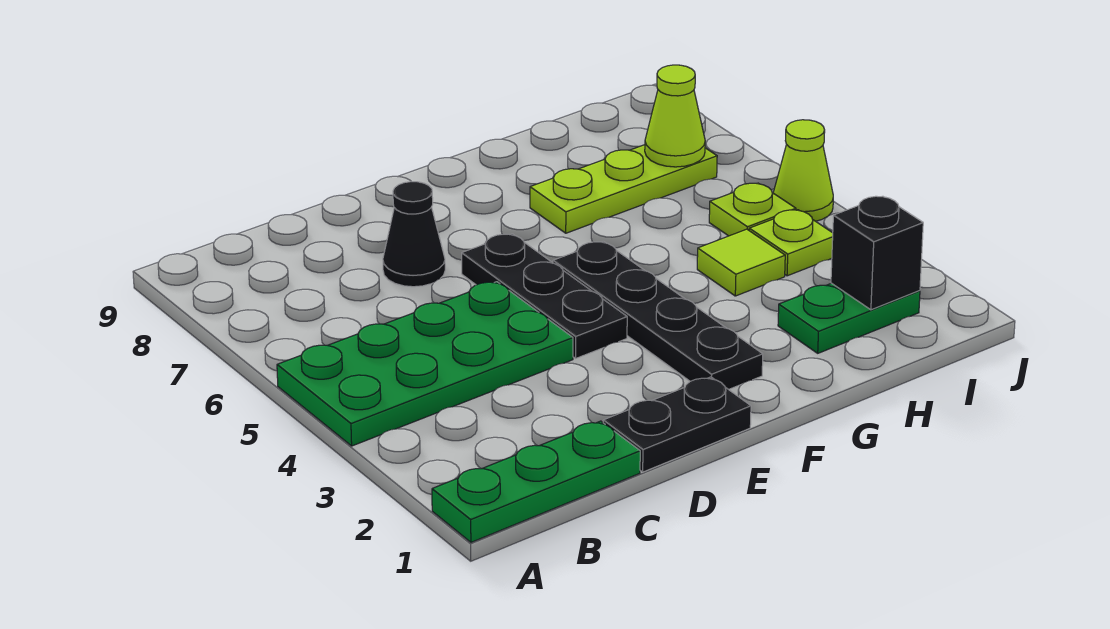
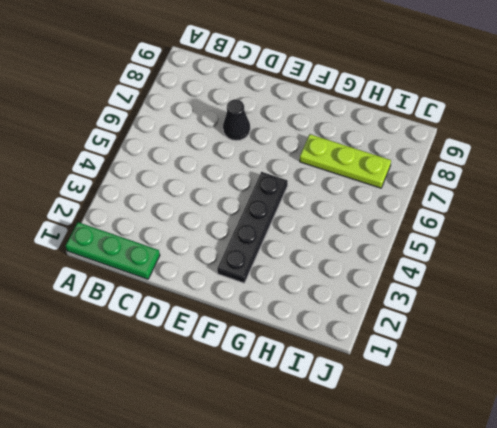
none -> green plate A4:D5 level 1
none -> black plate D1:E1 level 1
none -> black plate E4:E6 level 1

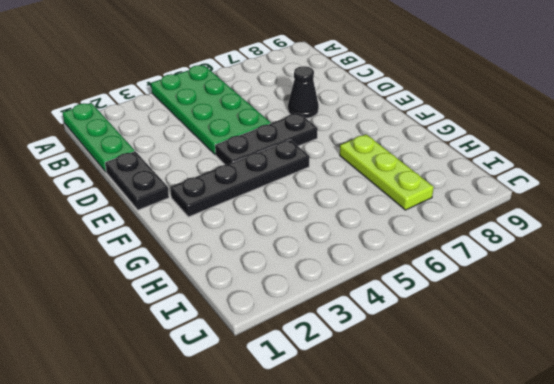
none -> green plate H2:I2 level 1
none -> lime tile H4 level 1
none -> lime plate I4 level 1

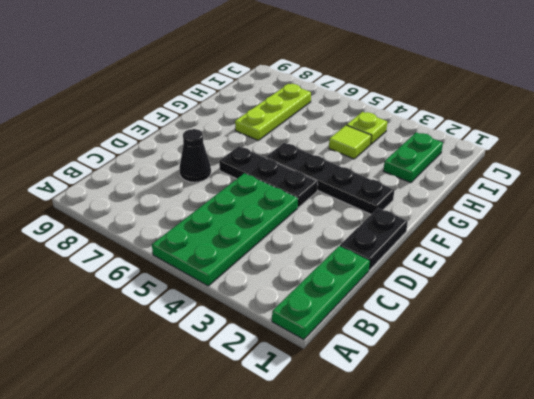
none -> lime plate I5 level 1
none -> lime cone J5 level 1
none -> black brick I2 level 2

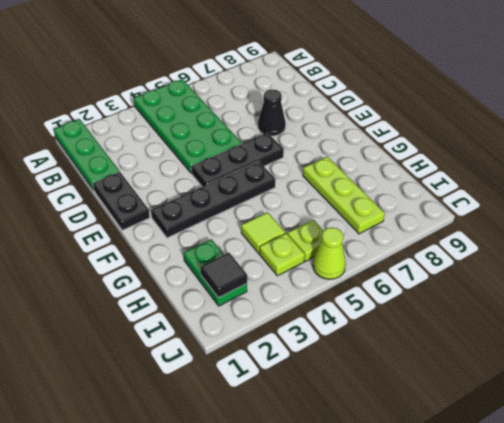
black tile I2 level 2 -> black brick I2 level 2
none -> lime cone I7 level 2

